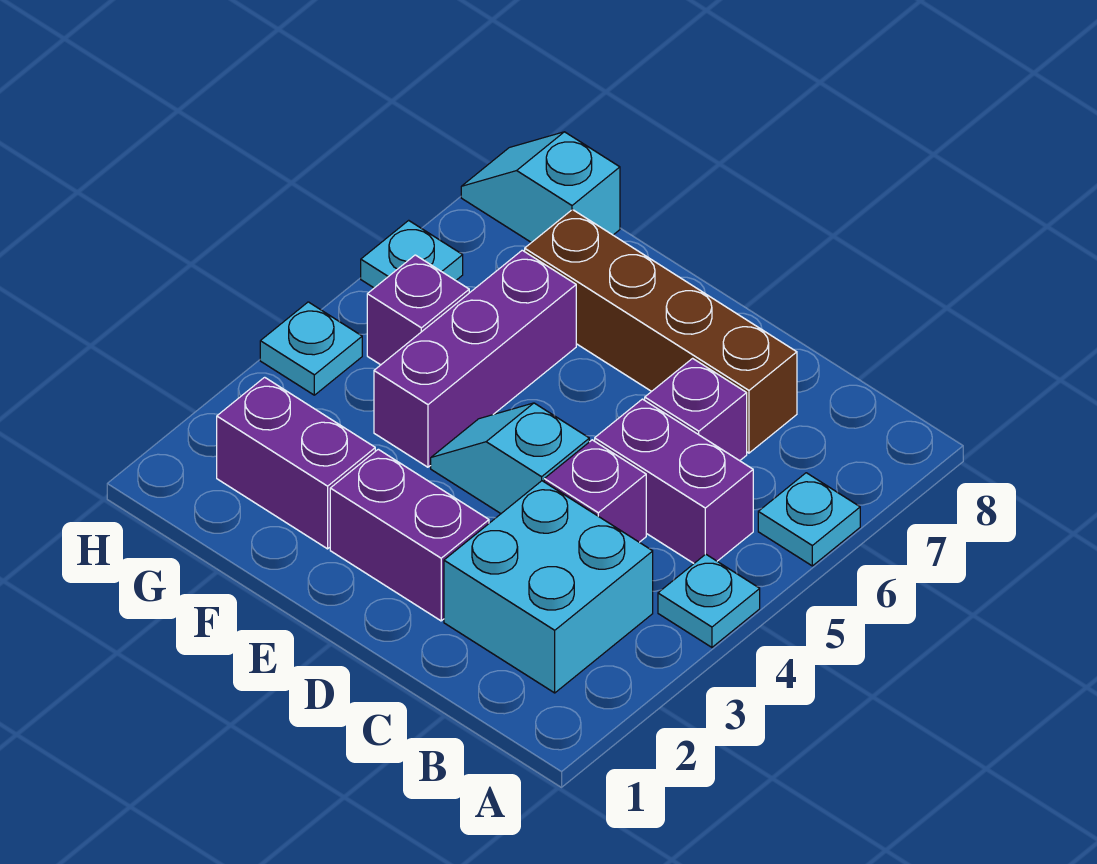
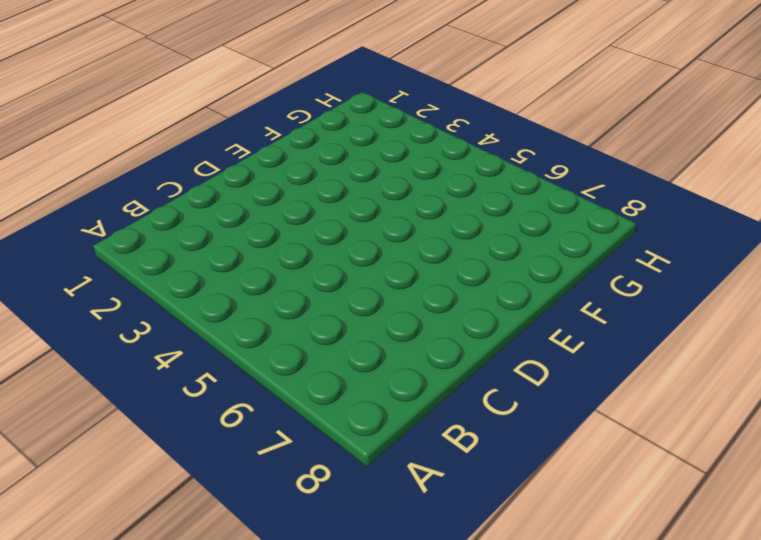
none -> cyan plate A4 level 1
none -> cyan plate A6 level 1
none -> cyan brick B2:C3 level 1

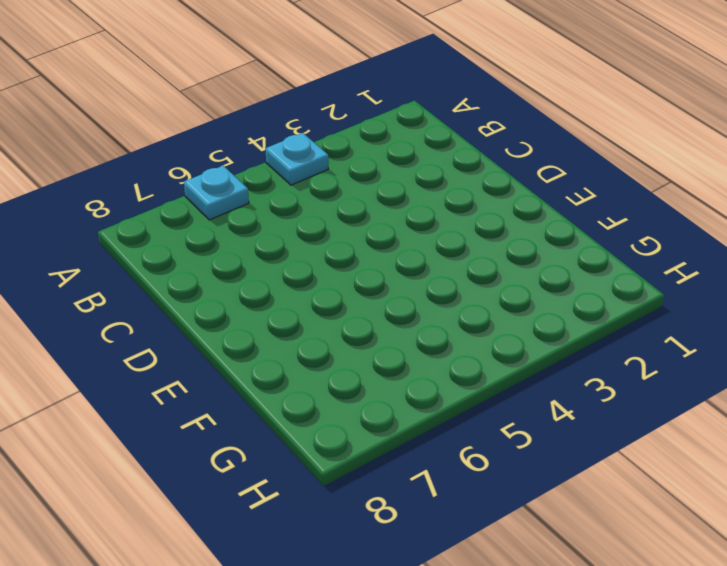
none -> cyan brick B2:C3 level 1
none -> purple brick B5:C5 level 1
none -> purple brick C4 level 1

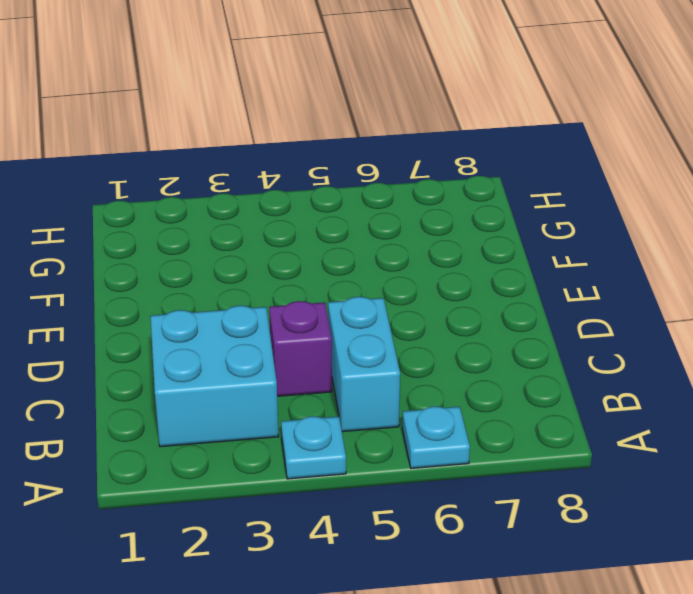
cyan brick B5:C5 level 1 -> purple brick B5:C5 level 1
none -> purple brick C6 level 1
none -> brown brick C7:F7 level 1
none -> purple brick D2:E2 level 1

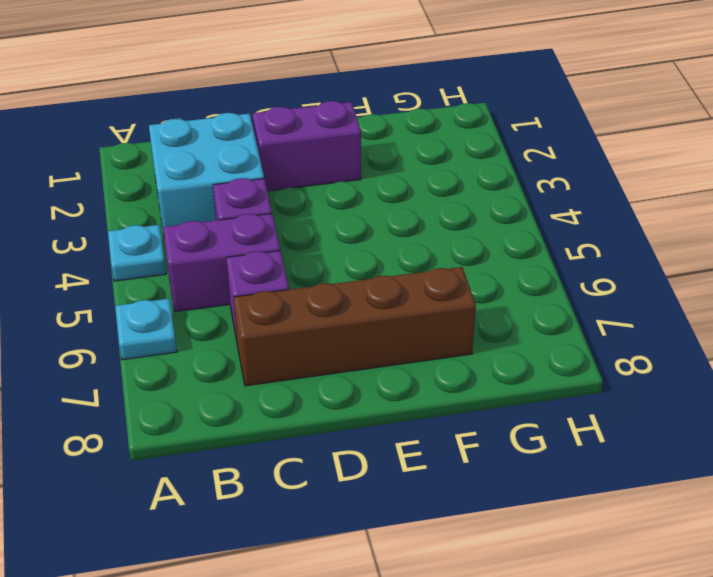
none -> cyan slope D4:E4 level 1 top D
none -> purple brick F2:G2 level 1
none -> purple brick F4:F6 level 1

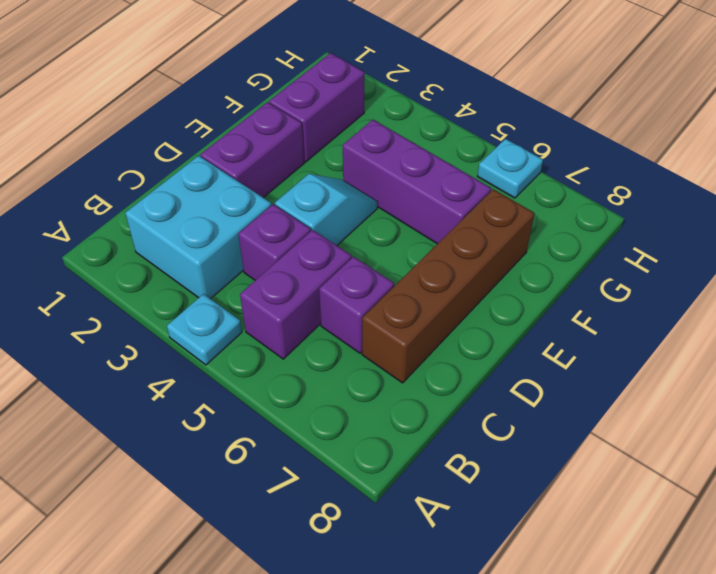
none -> cyan plate A6 level 1
none -> purple brick G5 level 1
none -> cyan slope G8:H8 level 1 top G

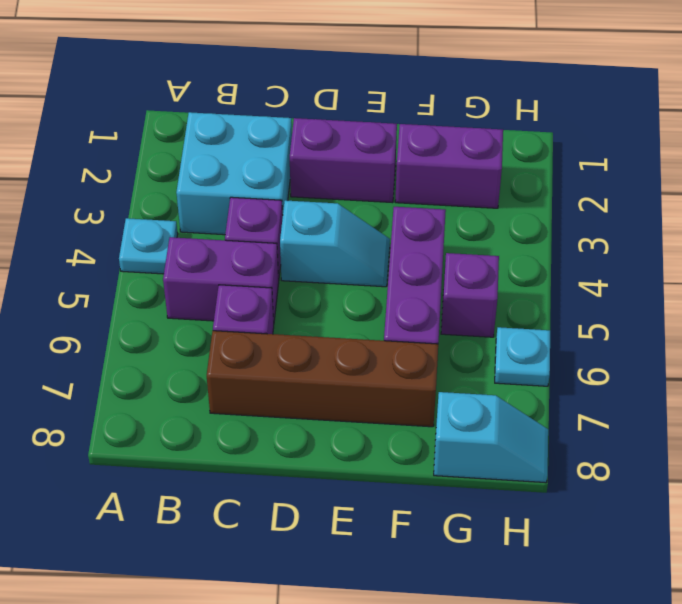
none -> cyan plate A6 level 1
none -> cyan plate H4 level 1

